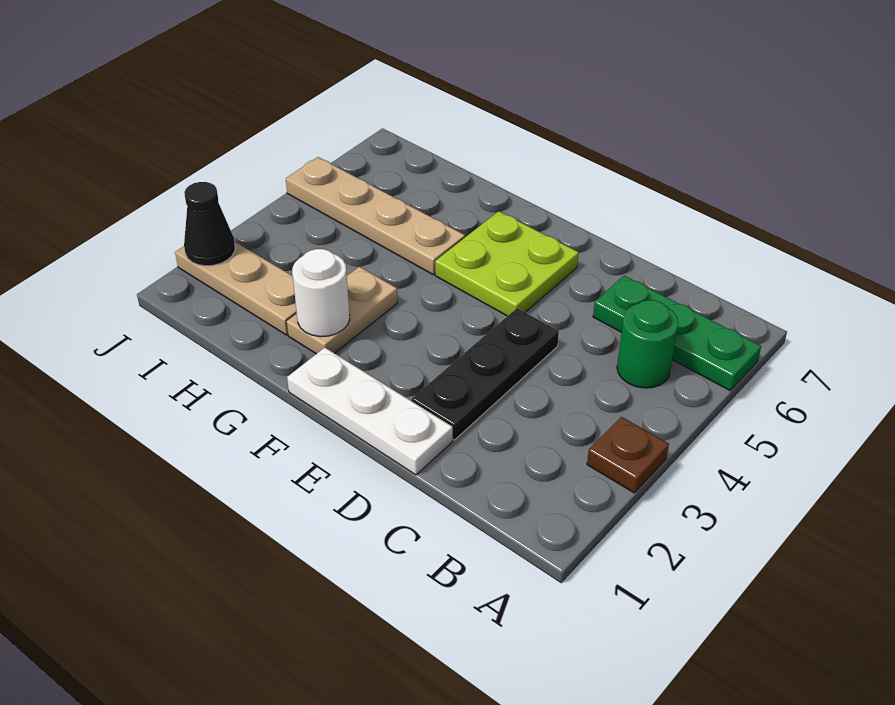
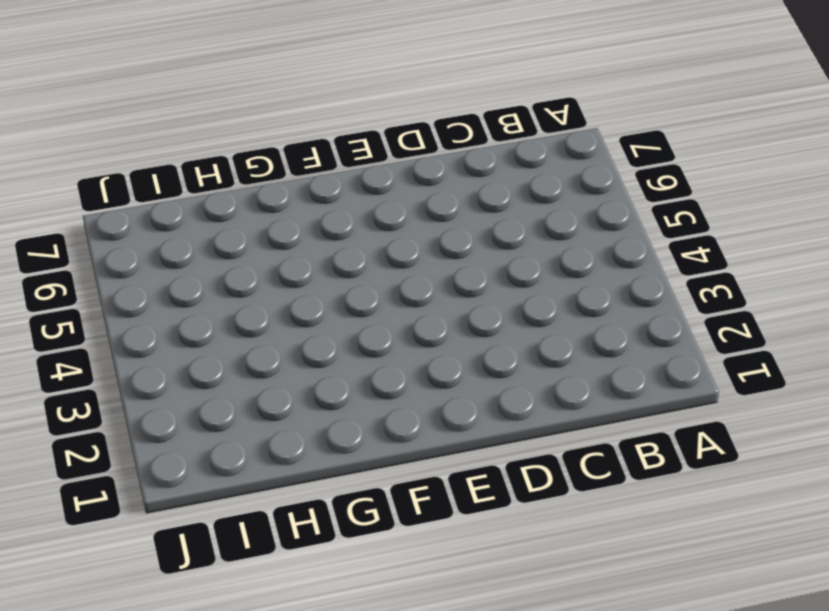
none -> brown plate A3 level 1
none -> green plate A6:C6 level 1

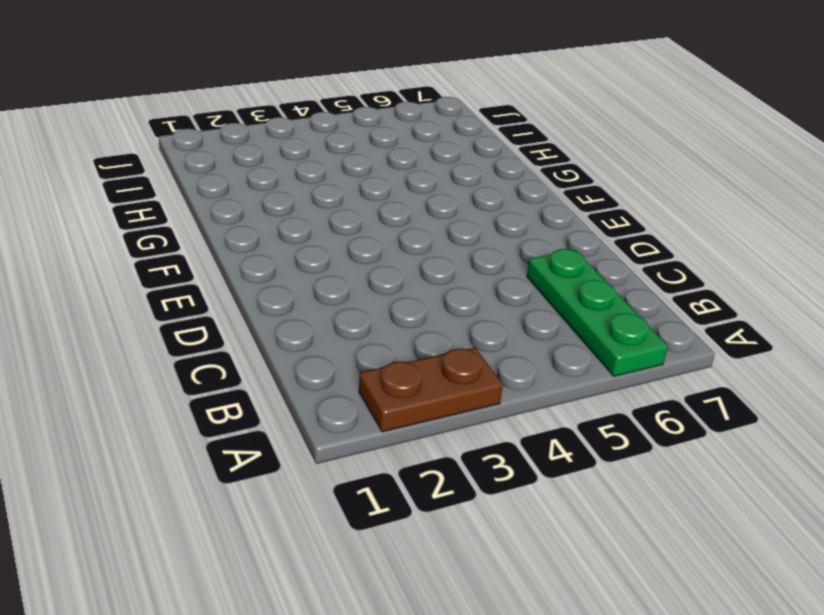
brown plate A2:A3 level 1 -> brown plate A3 level 1
none -> green round brick B5 level 1
none -> white plate D1:F1 level 1

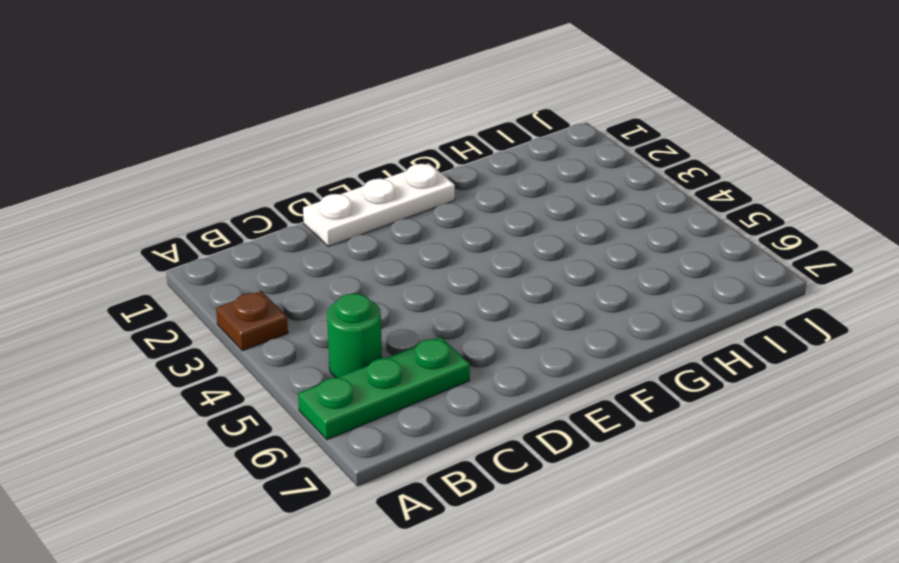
none -> black plate D2:D4 level 1
none -> lime plate E5:F6 level 1

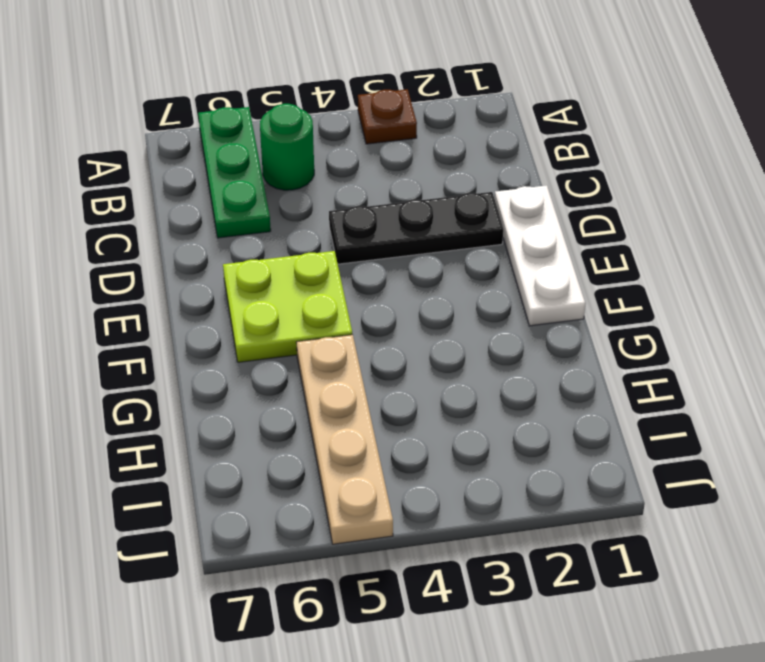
none -> tan plate G2:G3 level 1
none -> tan plate H2:J2 level 1

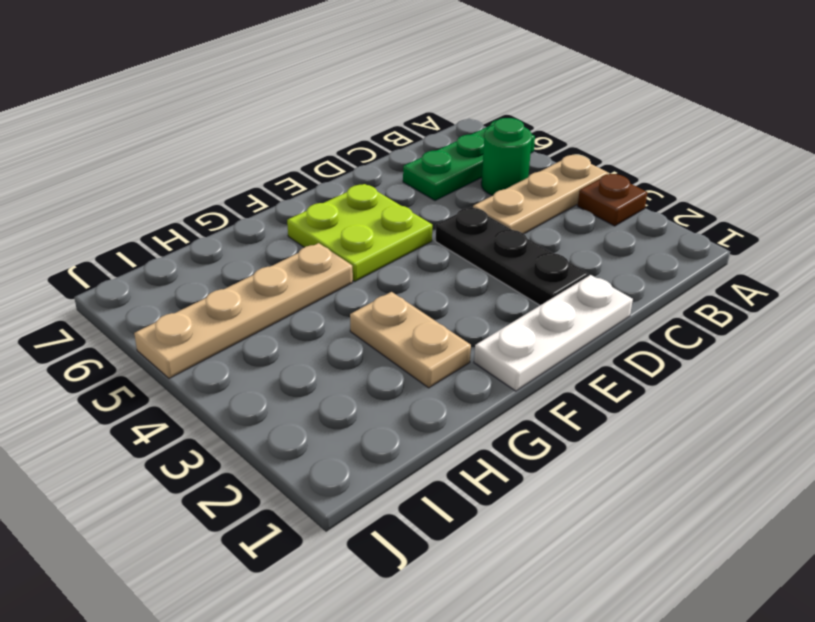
tan plate A4:C4 level 1 -> tan plate H2:J2 level 1
none -> white round brick G2 level 2
none -> black cone J2 level 2

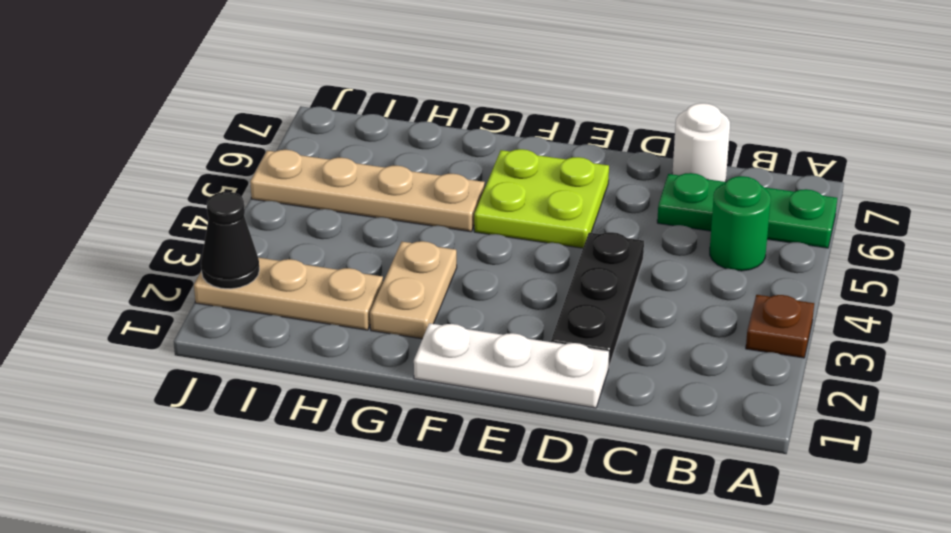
white round brick C7 level 1 -> white round brick G2 level 2

